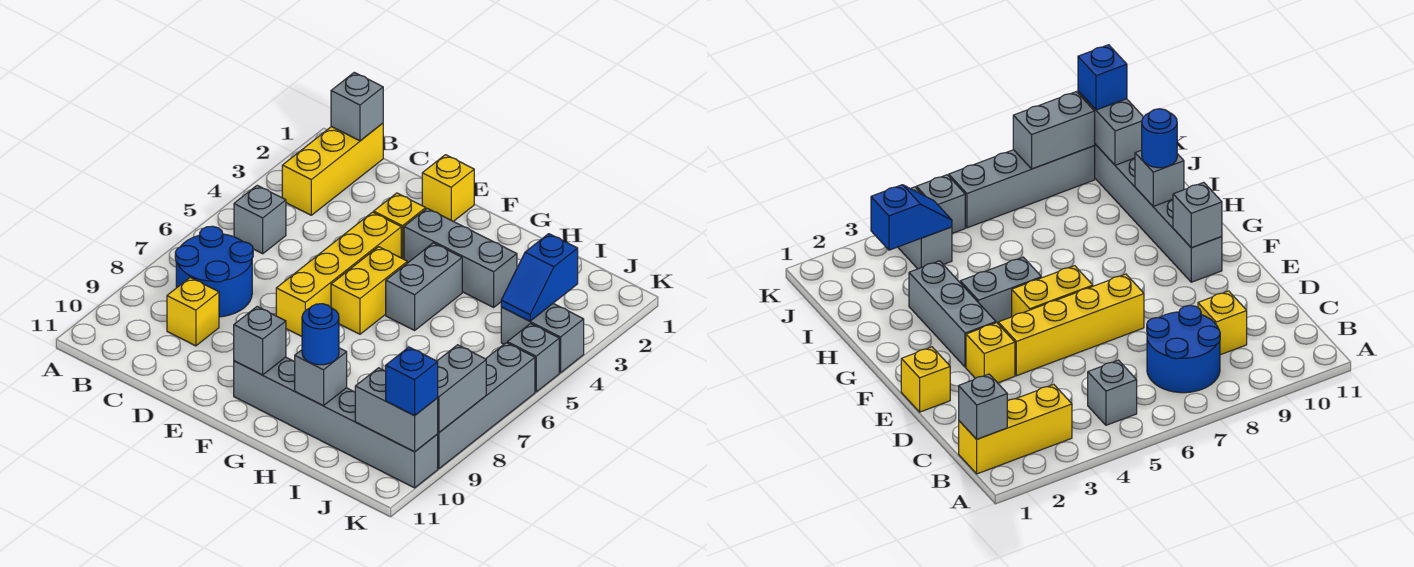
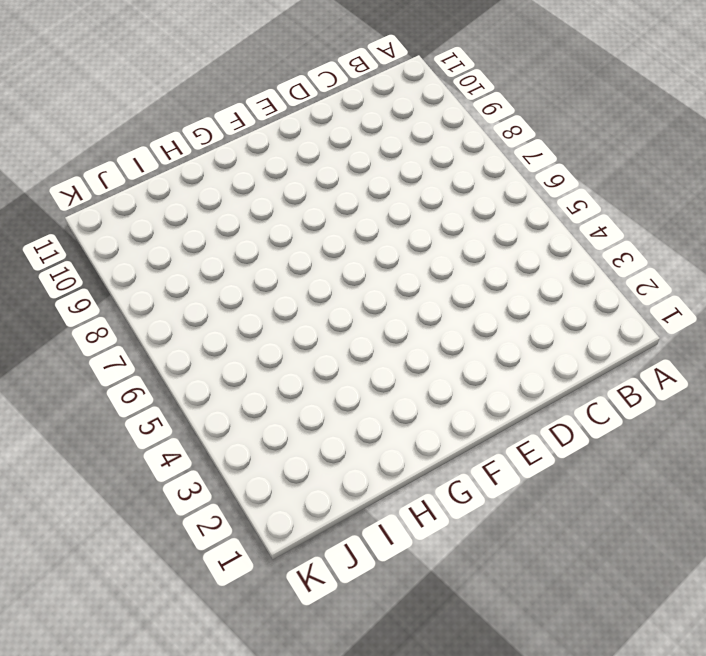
none -> yellow brick B1:B3 level 1
none -> grey brick B5 level 1
none -> blue round brick B7:C8 level 1

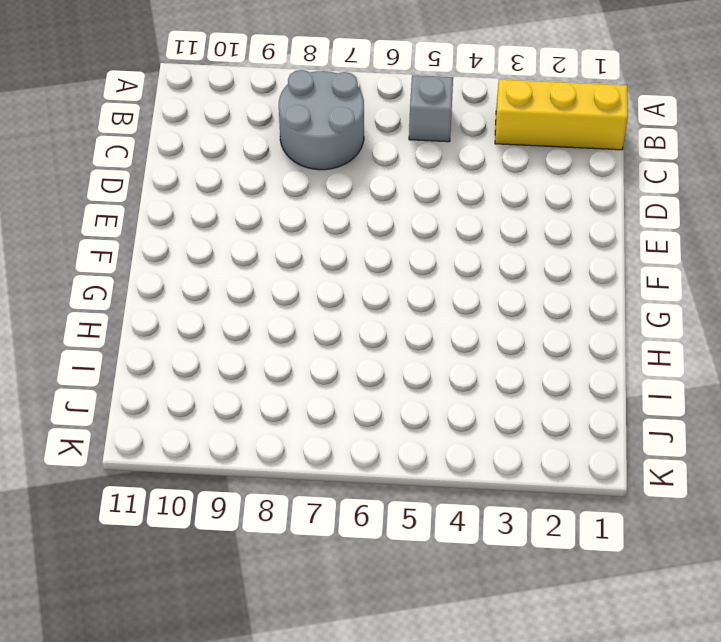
grey round brick B7:C8 level 1 -> blue round brick B7:C8 level 1
none -> yellow brick C9 level 1
none -> yellow brick E1 level 1
none -> yellow brick E3 level 1

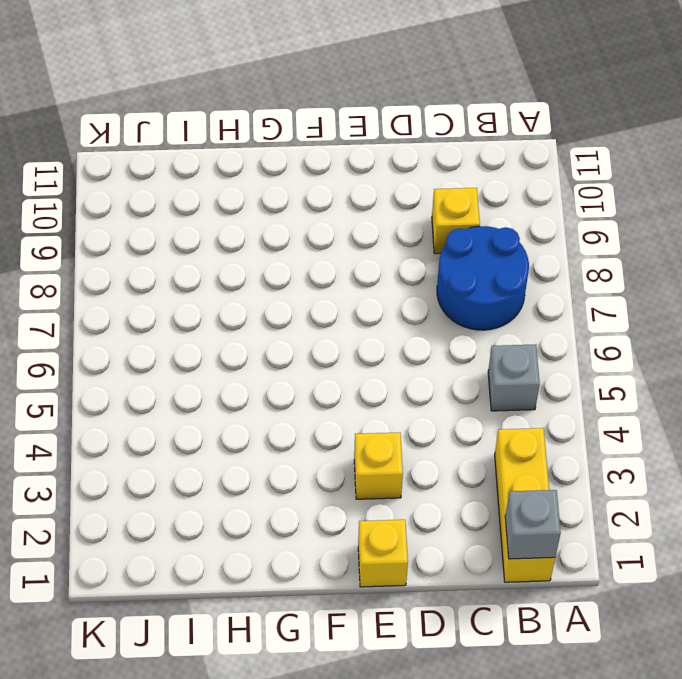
none -> yellow brick E4:E7 level 1
none -> grey brick F3:H3 level 1
none -> yellow brick F5:F6 level 1

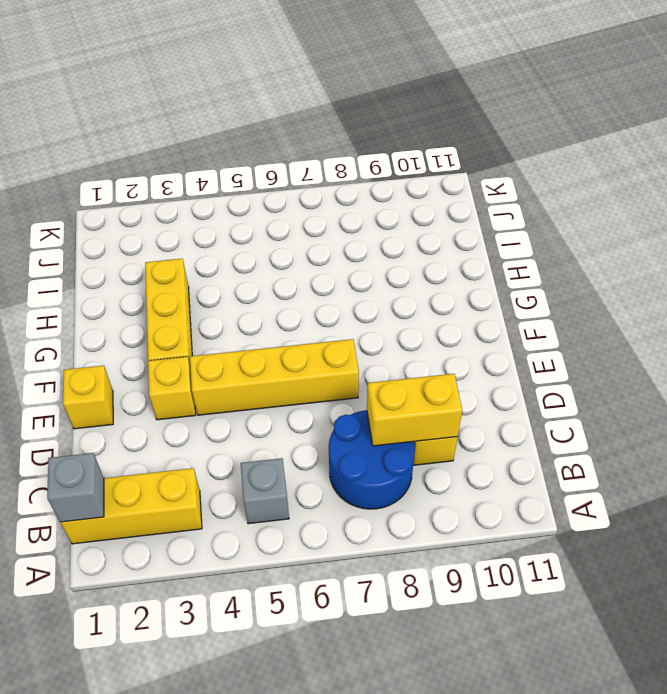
yellow brick C8:C9 level 2 -> yellow brick F5:F6 level 1
yellow brick F3:H3 level 1 -> grey brick F3:H3 level 1
none -> grey brick F10:K10 level 1
none -> grey brick G4:G5 level 1
none -> grey brick J4:K4 level 1

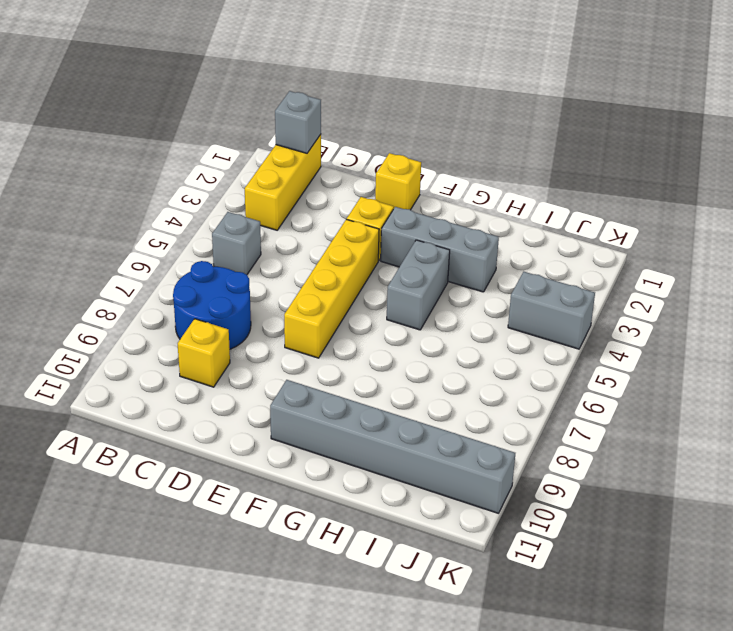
none -> yellow brick F5:F6 level 1
none -> grey brick K5 level 1
none -> grey brick K6:K9 level 1

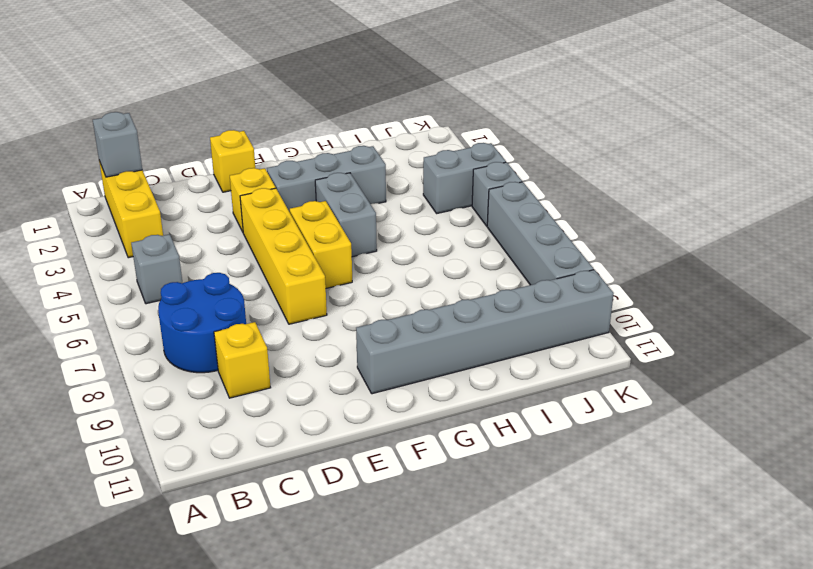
none -> grey brick F10 level 2
none -> grey brick H10 level 2
none -> blue slope J3:J4 level 2 top 3

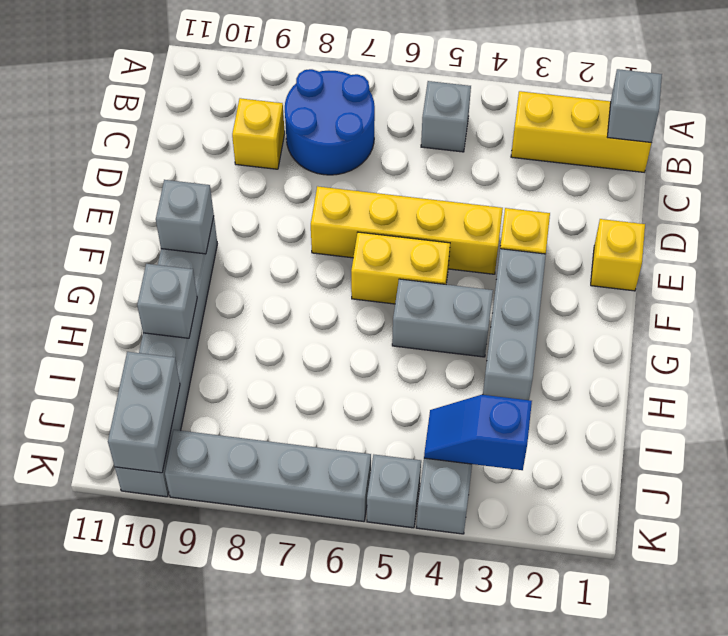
none -> grey brick K8:K9 level 2
none -> blue round brick H10 level 3
none -> blue brick K10 level 3

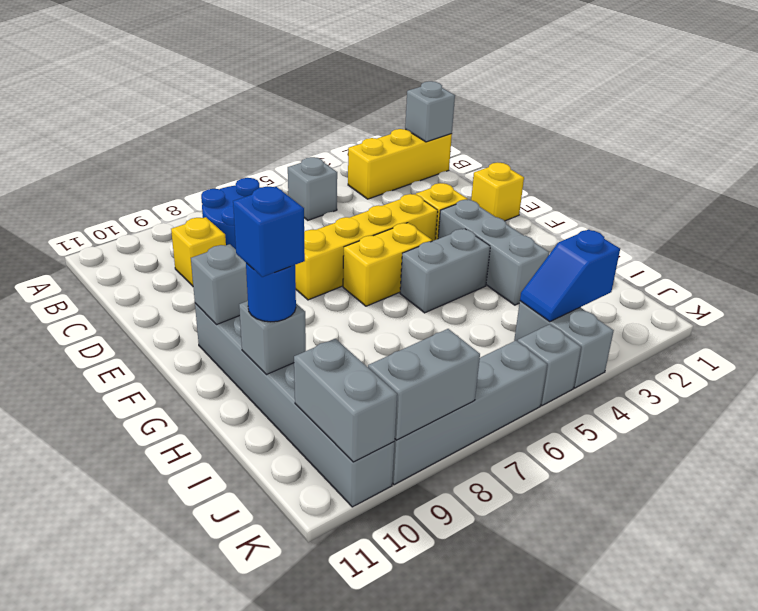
blue brick H10 level 4 -> blue brick K10 level 3

